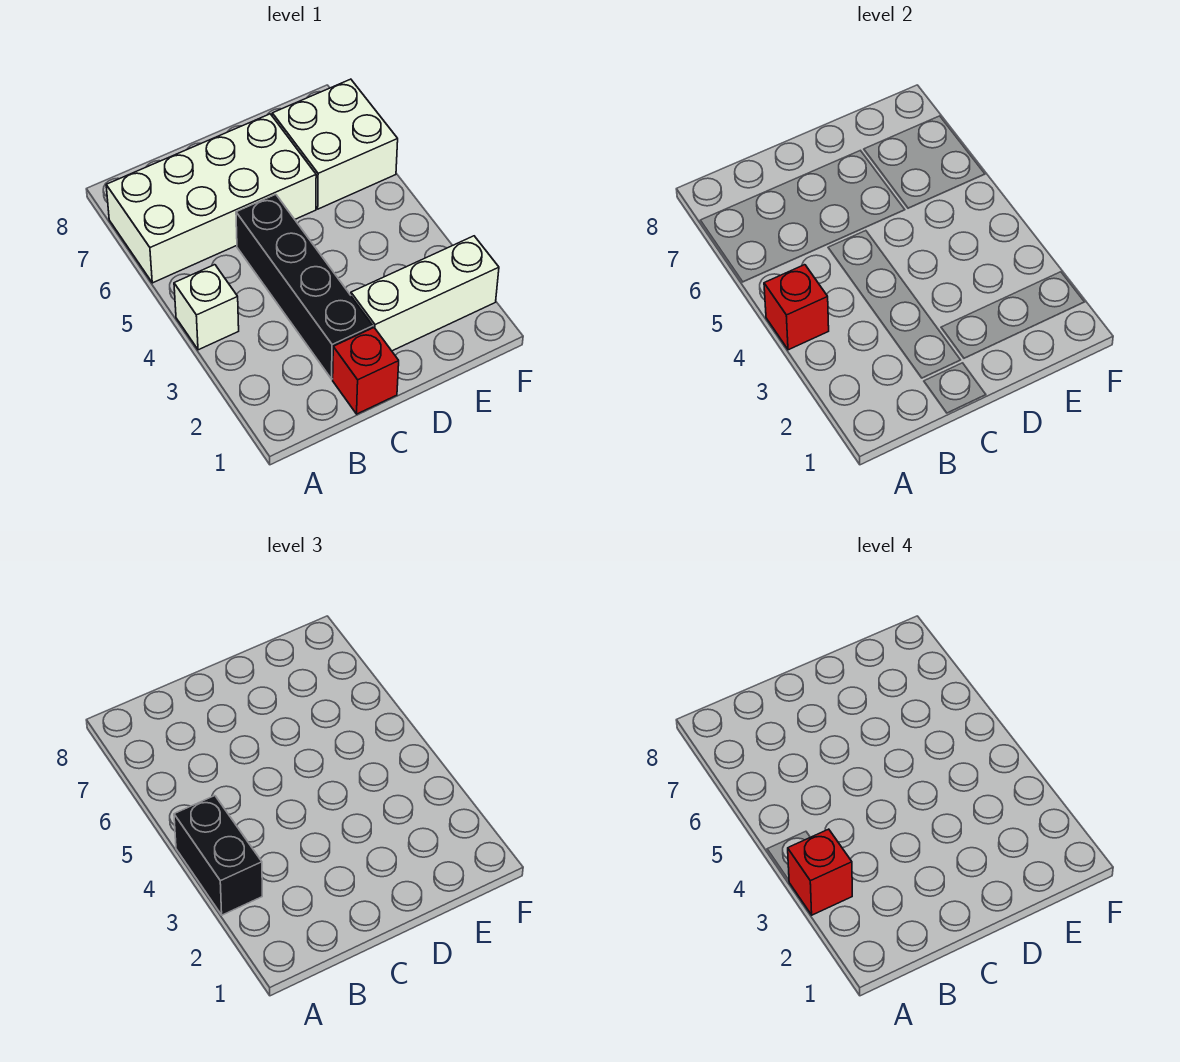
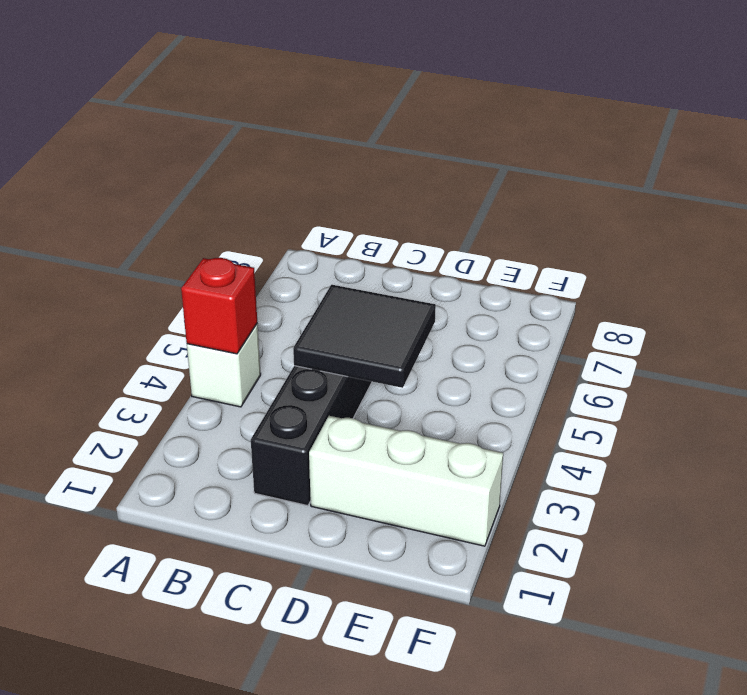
black tile C4:D5 level 2 -> none
none -> white brick A6:D7 level 1
none -> red brick C1 level 1

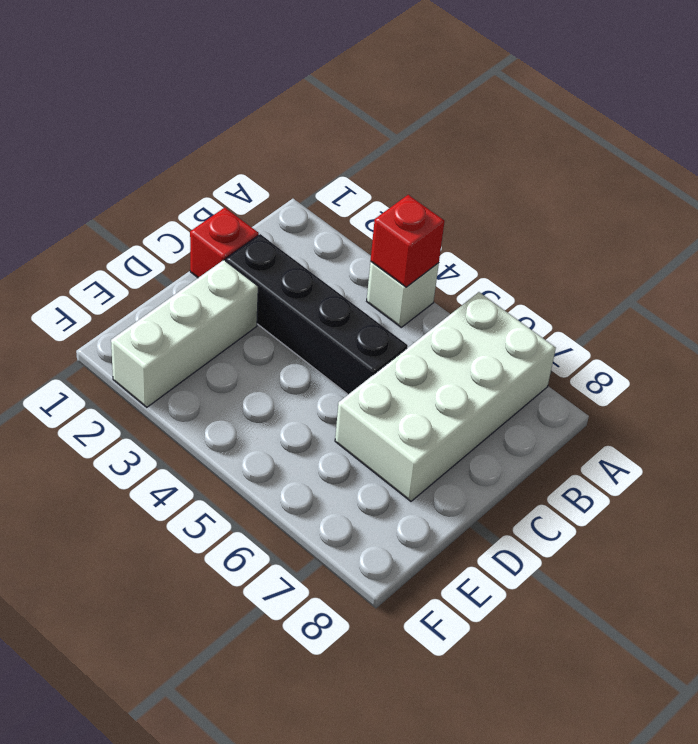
none -> white brick E6:F7 level 1
none -> black brick A3:A4 level 3

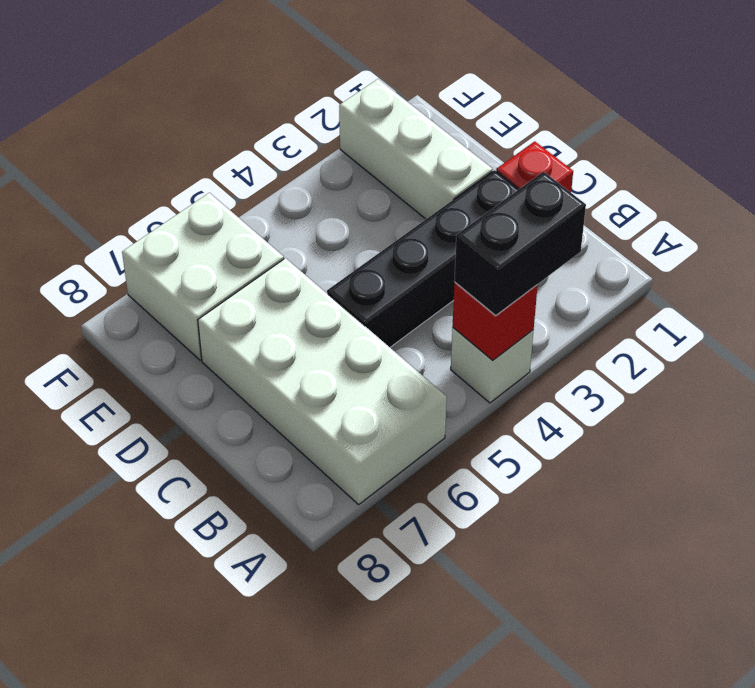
none -> red brick A3 level 4

